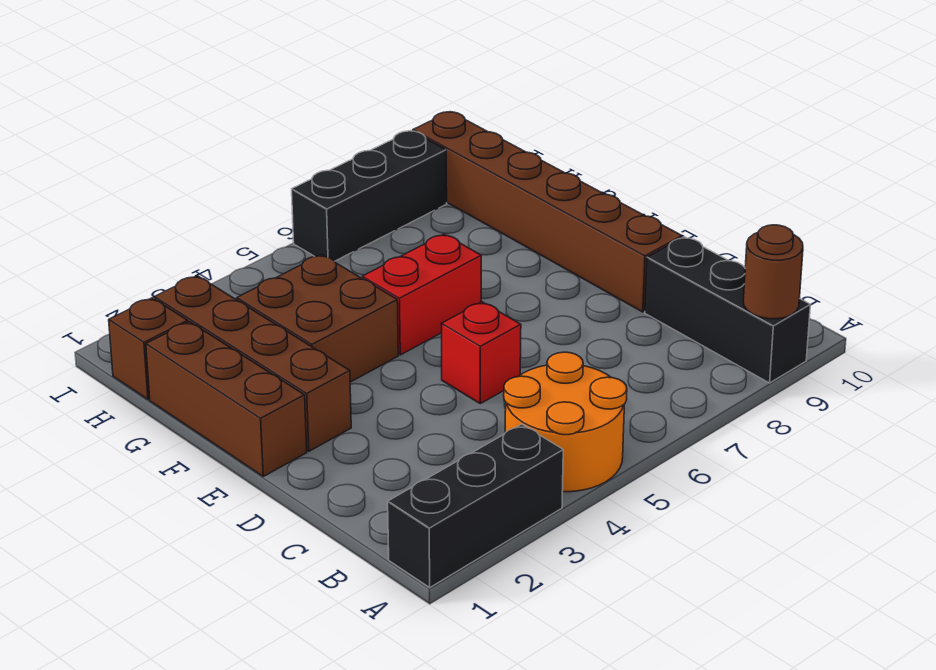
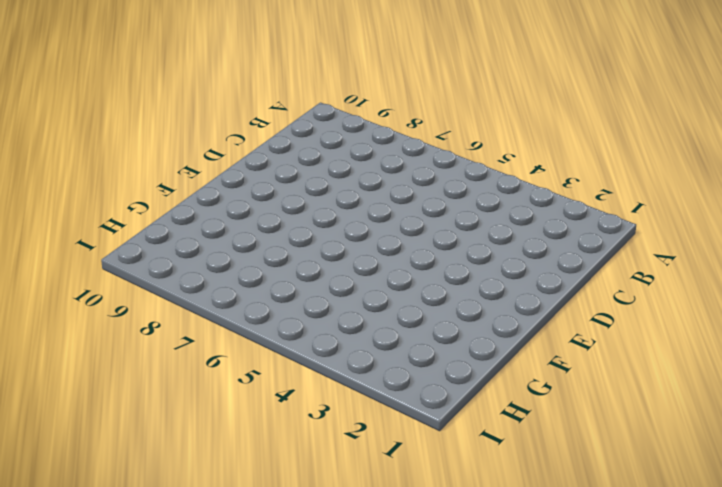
none -> black brick A1:A3 level 1
none -> orange round brick A4:B5 level 1
none -> black brick A9:C9 level 1

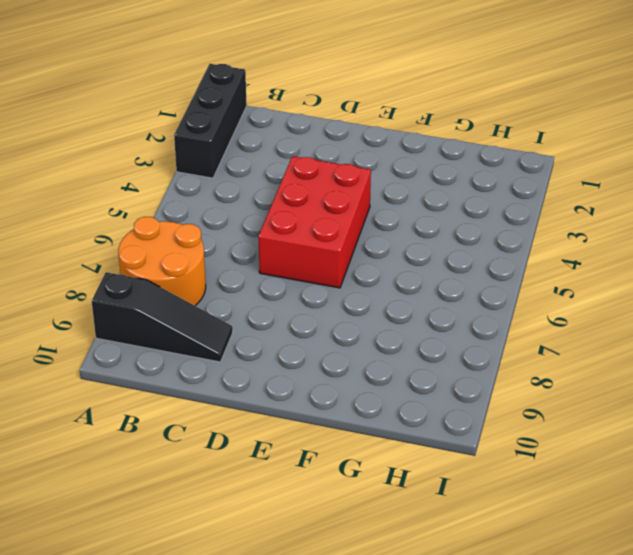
orange round brick A7:B8 level 1 -> orange round brick A4:B5 level 1
black slope A9:C9 level 1 top A -> black brick A9:C9 level 1
red brick D4:E6 level 1 -> red brick D5 level 1
none -> brown brick D9:I9 level 1
none -> brown brick E1:G1 level 1
none -> brown brick E2:H2 level 1

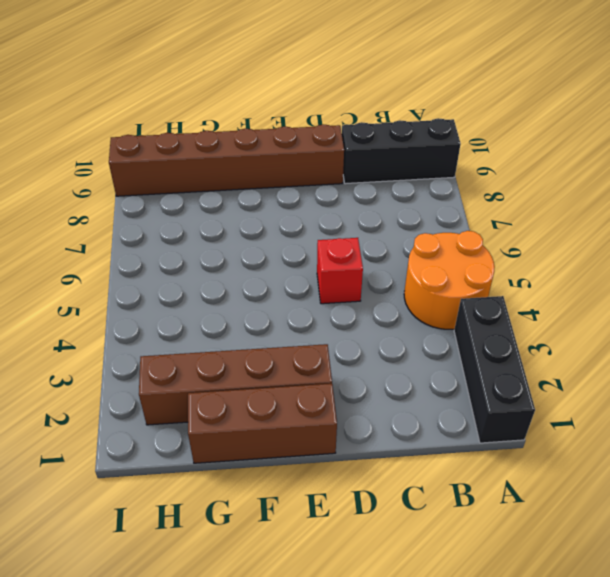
none -> brown brick F3:G4 level 1
none -> red brick F5:F6 level 1
none -> brown brick H1 level 1

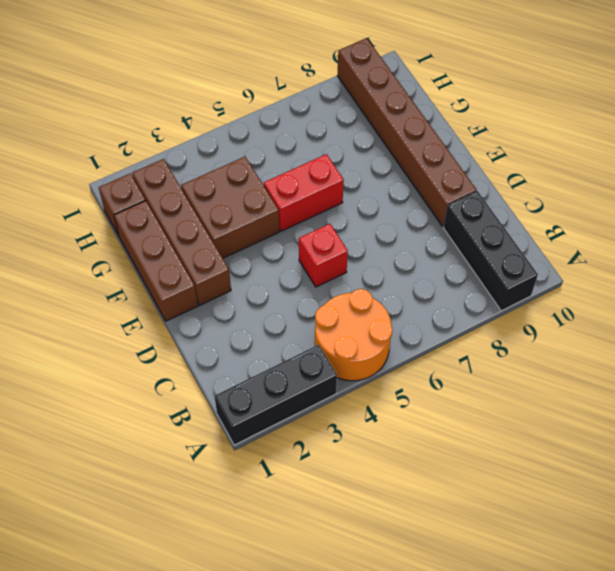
none -> black brick I6:I8 level 1
none -> brown round brick A9 level 2

